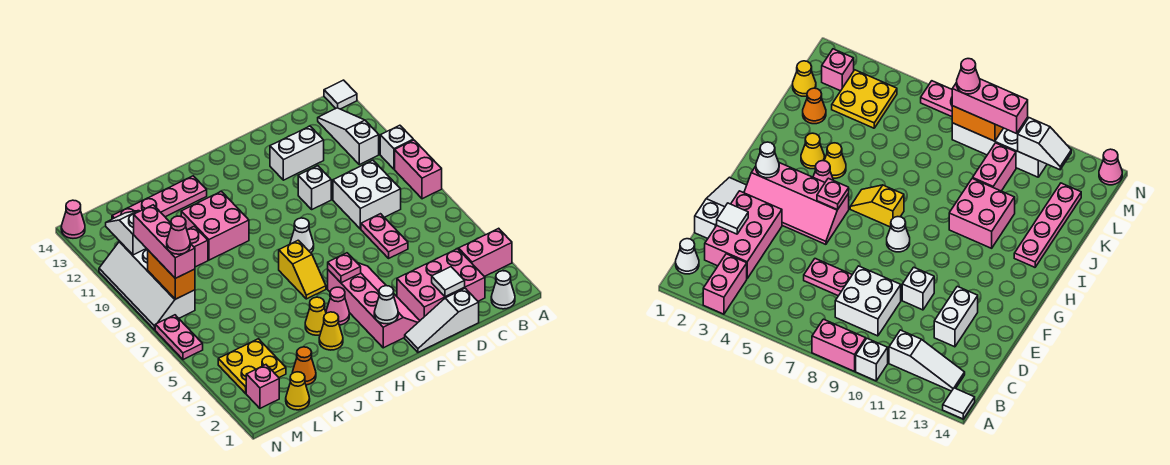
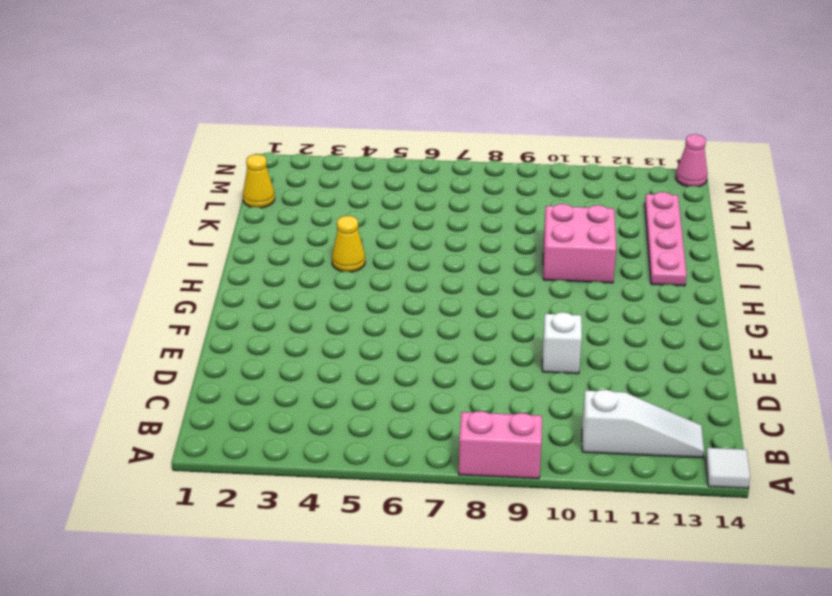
none -> pink brick A3:B3 level 1
none -> white brick A10 level 1
none -> white cone B1 level 1
none -> pink brick C2:E3 level 1

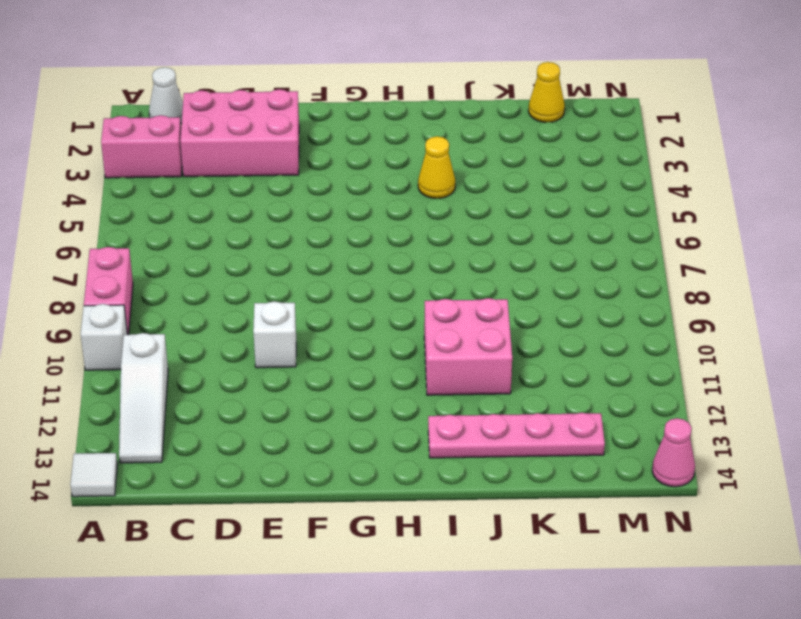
none -> white brick C8:D9 level 1
none -> white slope D1:F1 level 1 top D
none -> pink plate D6:D7 level 1
none -> white brick D12:E12 level 1

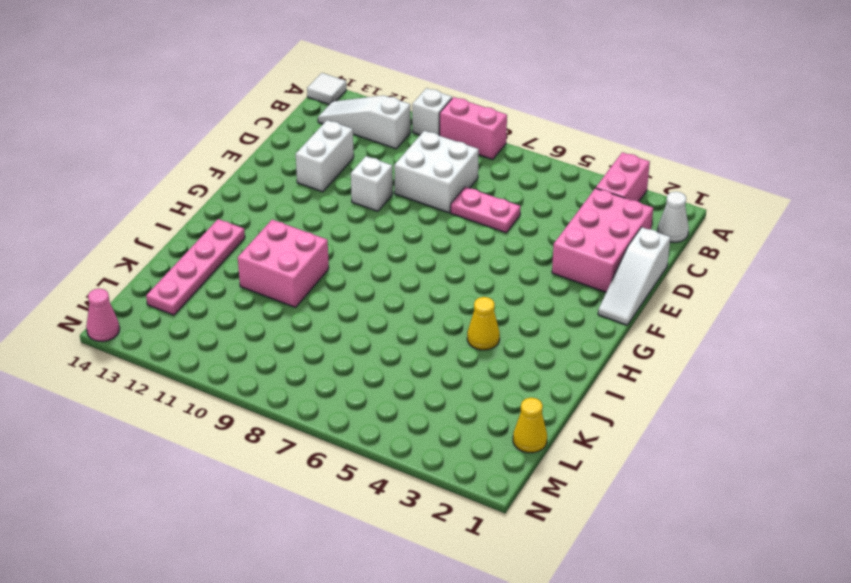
none -> pink slope F2:G5 level 1 top G
none -> white cone G8 level 1
none -> pink cone H4 level 1
none -> yellow slope H6:H7 level 1 top 7

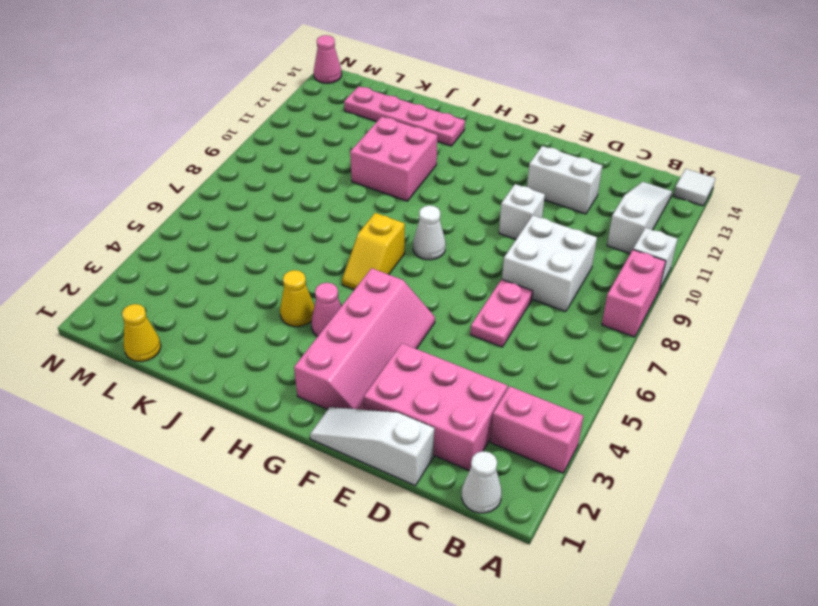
none -> yellow cone I3 level 1
none -> orange cone K2 level 1
none -> pink brick K10:L10 level 1
none -> yellow plate L3:M4 level 1

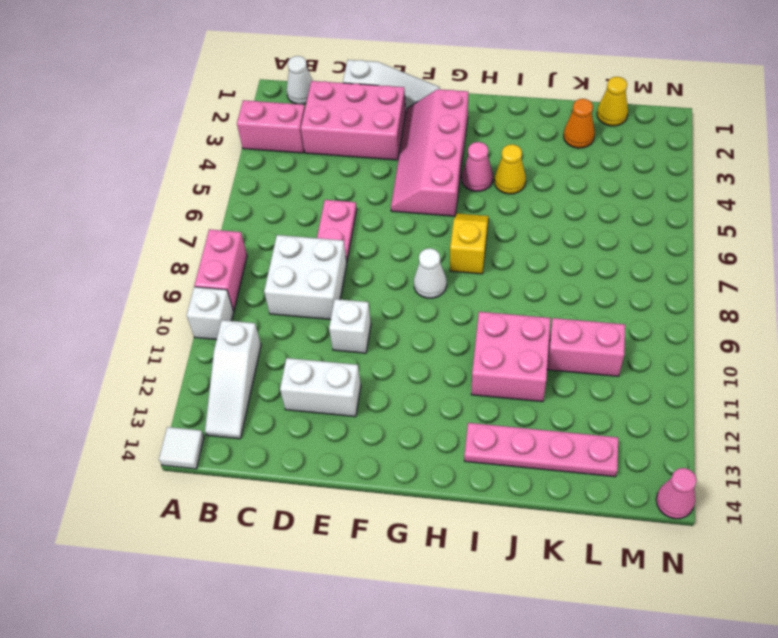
none -> yellow cone I3 level 1
none -> yellow plate L3:M4 level 1
none -> pink brick M2 level 1
none -> white slope M8:N11 level 1 top M

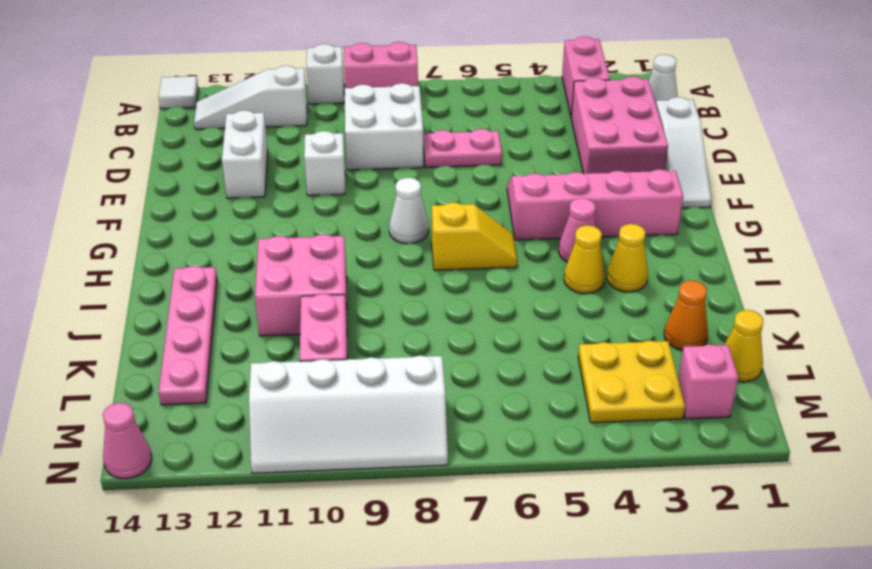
none -> pink plate N6:N7 level 1
none -> white tile D2 level 2
none -> white cone G2 level 2
none -> pink plate G5 level 2

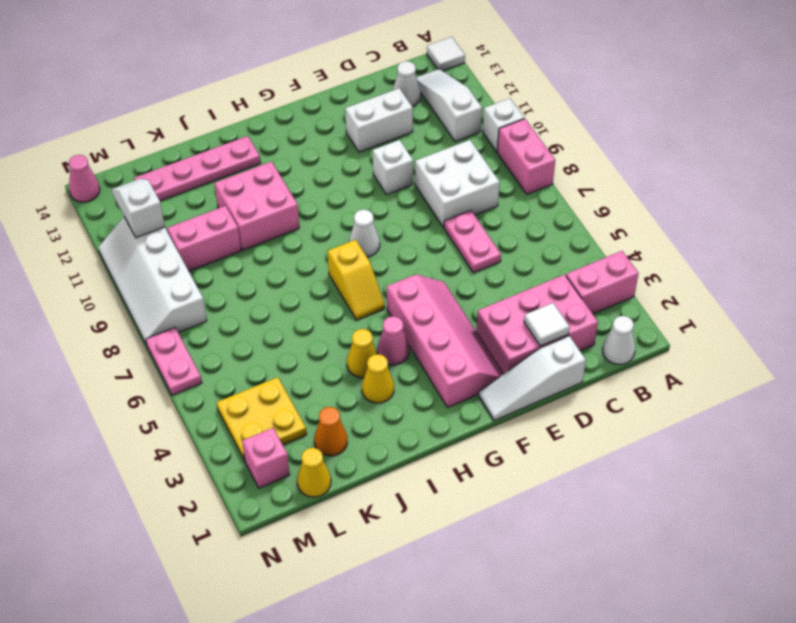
white cone C13 level 1 -> white cone G2 level 2
none -> pink plate G5 level 2
none -> orange brick M8:M9 level 2
none -> pink brick M8:M10 level 3
none -> pink cone M8 level 4

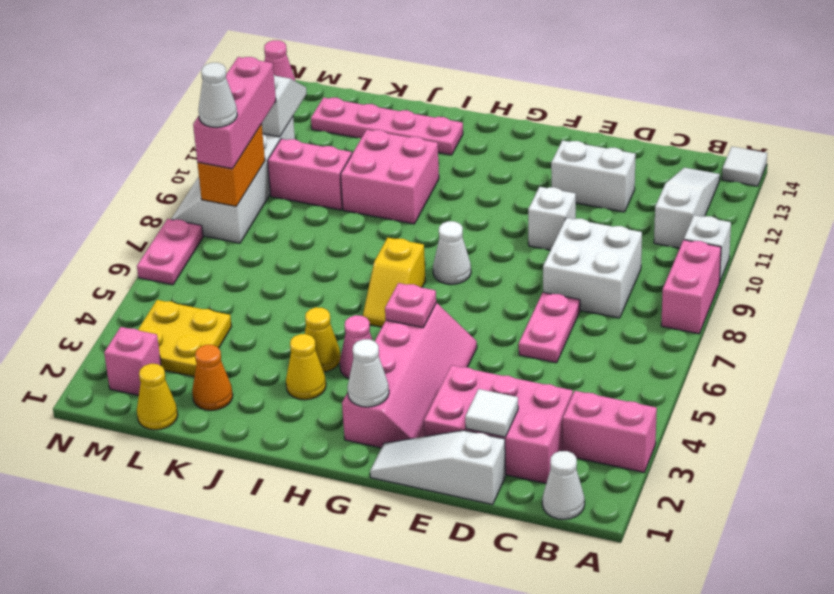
white cone M8 level 4 -> pink cone M8 level 4

